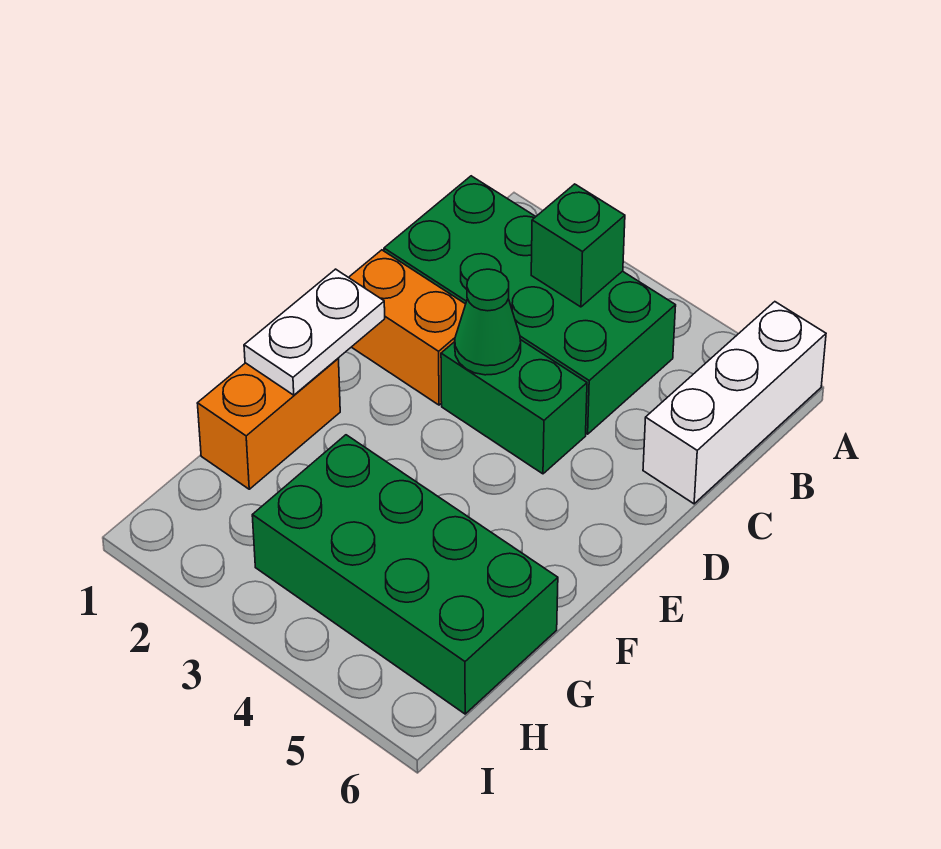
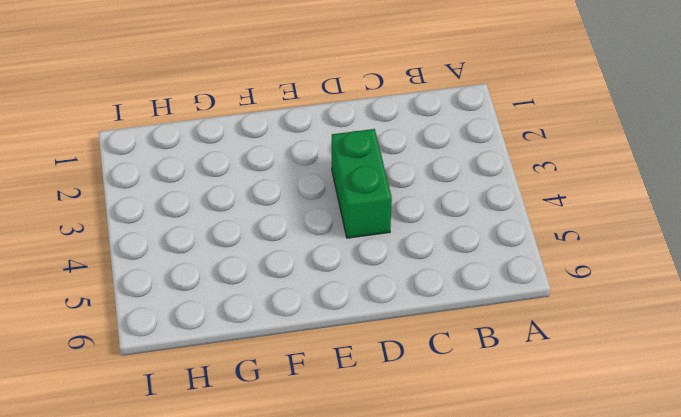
none -> white brick A6:C6 level 1
none -> green brick B1:C4 level 1

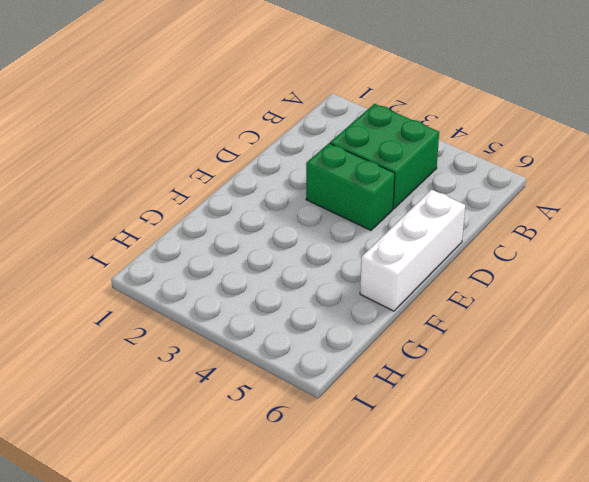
green brick B3:C4 level 1 -> green brick B1:C4 level 1
white brick D6:F6 level 1 -> white brick A6:C6 level 1
none -> orange brick D1:D2 level 1
none -> orange brick F1:G1 level 1

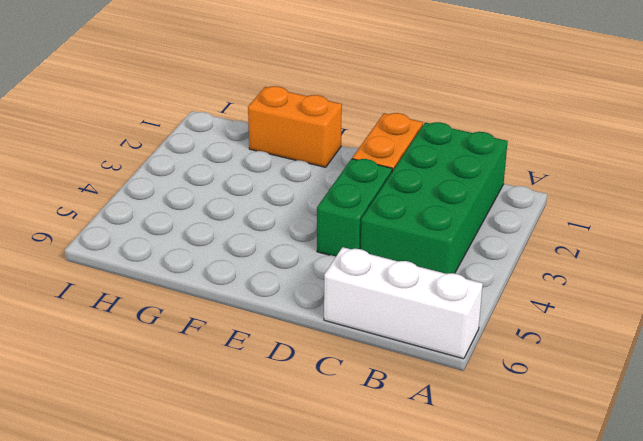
none -> green brick G3:H6 level 1
none -> green brick B3 level 2

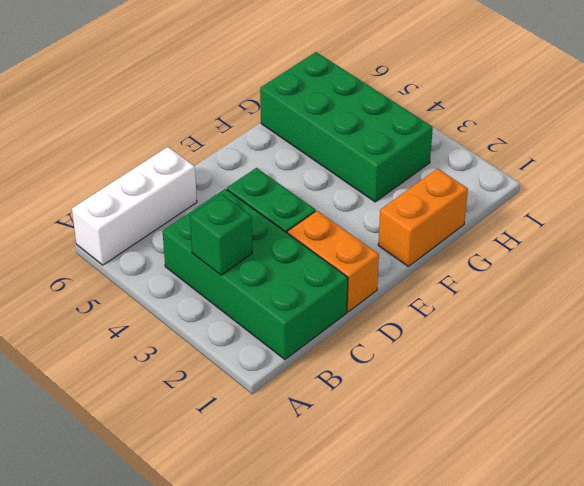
none -> green cone D3 level 2
none -> white plate E1:F1 level 2

